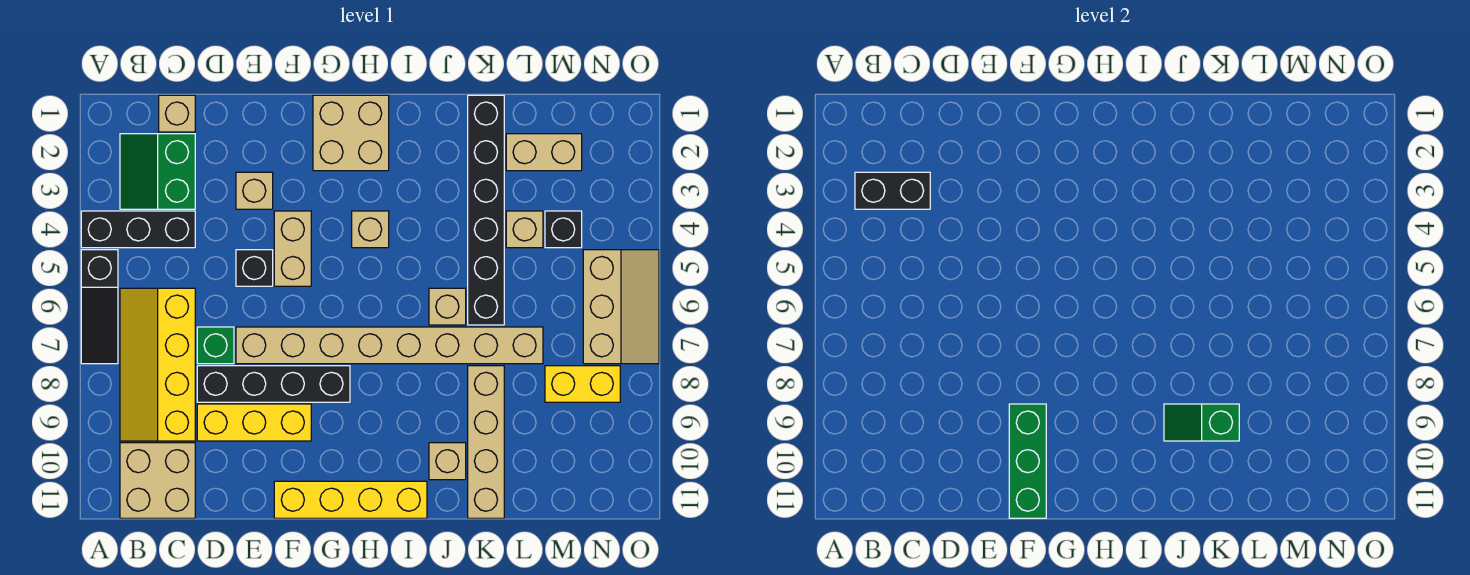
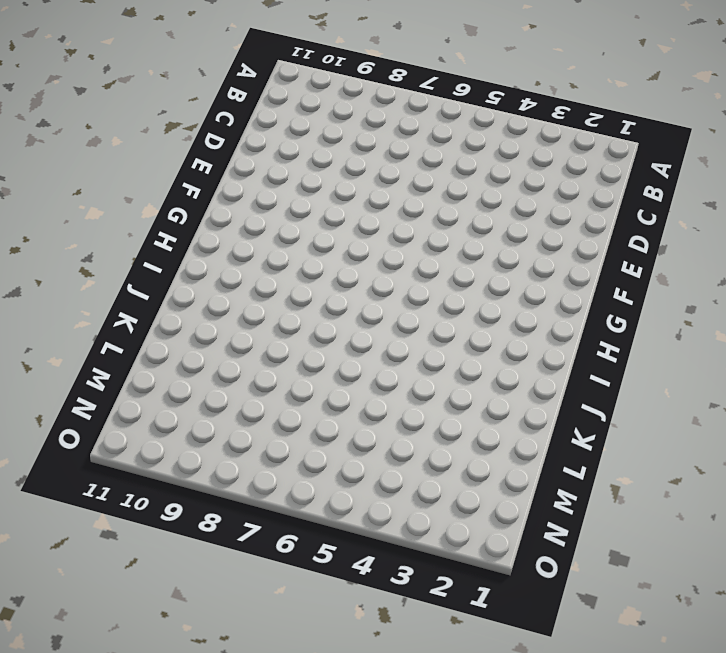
none -> black brick A4:C4 level 1
none -> black slope A5:A7 level 1 top 5
none -> green slope B2:C3 level 1 top C

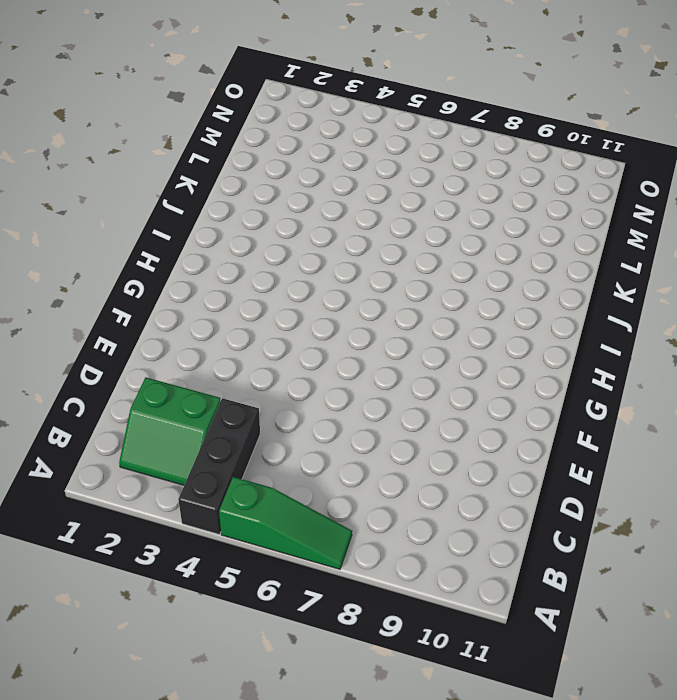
green slope A5:A7 level 1 top 5 -> black slope A5:A7 level 1 top 5
none -> yellow slope B6:C9 level 1 top C
none -> tan brick B10:C11 level 1
none -> tan brick C1 level 1

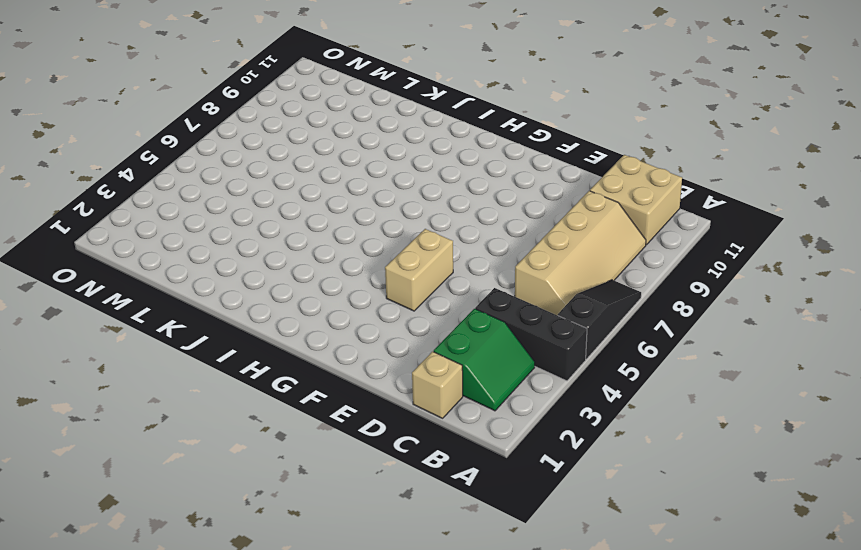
tan slope B6:C9 level 1 top C -> yellow slope B6:C9 level 1 top C
none -> green brick D7 level 1
none -> black brick D8:G8 level 1
none -> yellow brick D9:F9 level 1

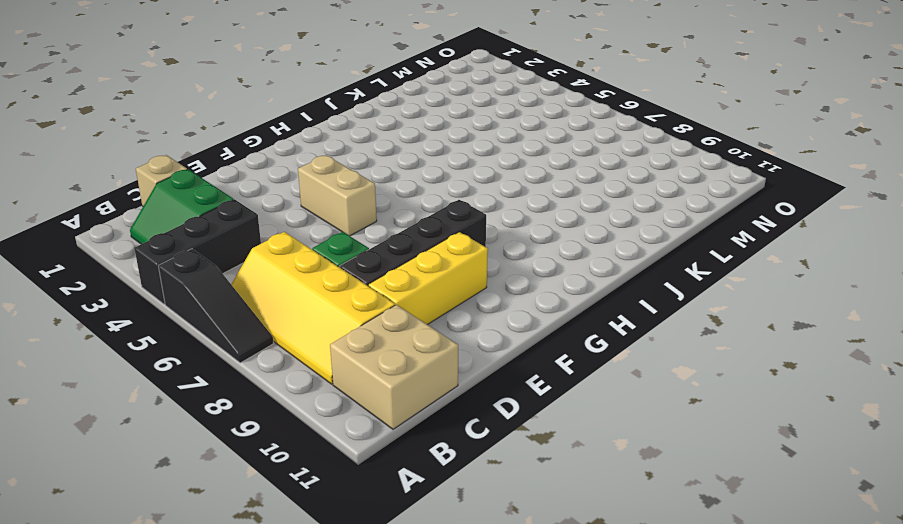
none -> tan brick E3 level 1
none -> black brick E5 level 1
none -> tan brick E7:L7 level 1

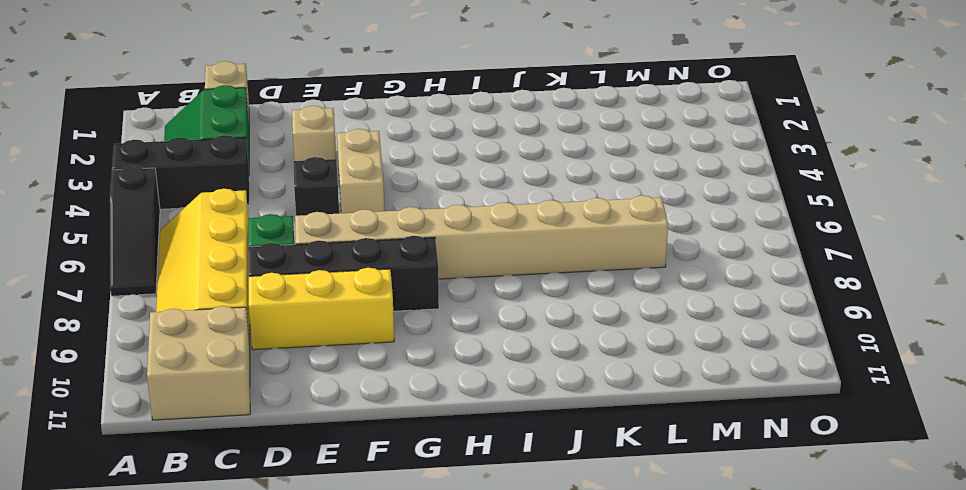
none -> yellow brick F11:I11 level 1
none -> tan brick G1:H2 level 1
none -> tan brick H4 level 1

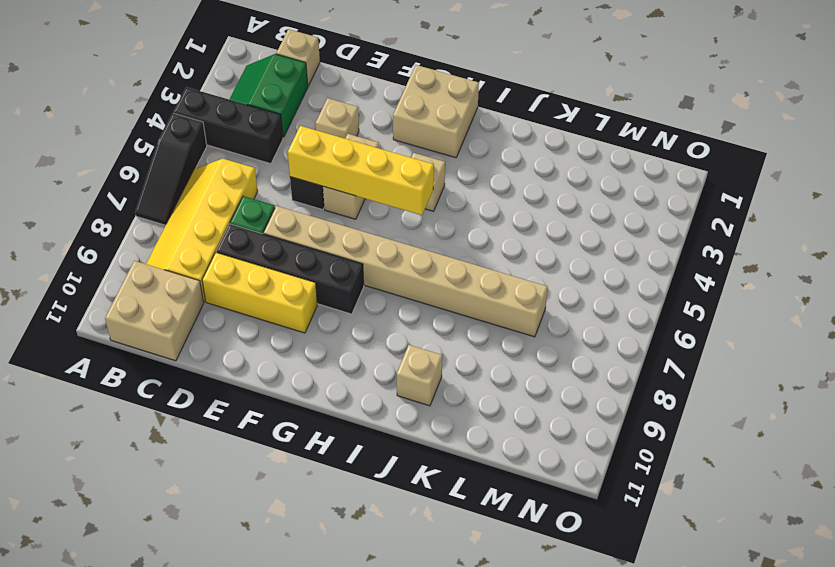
yellow brick E5:H5 level 2 -> yellow brick F11:I11 level 1
none -> tan brick J6 level 1
none -> black brick K1:K6 level 1
none -> tan brick K8:K11 level 1

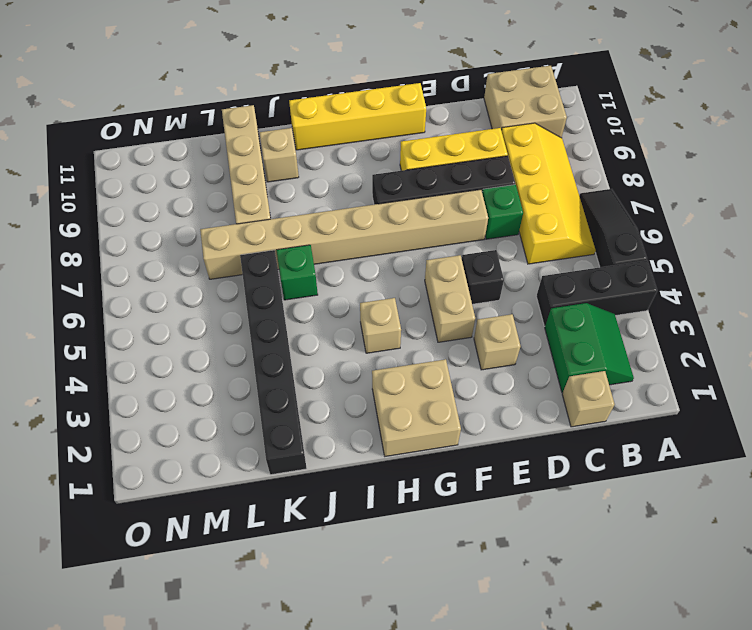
green brick J6 level 1 -> tan brick J6 level 1
none -> tan brick L2:M2 level 1
none -> tan brick L4 level 1
none -> black brick M4 level 1

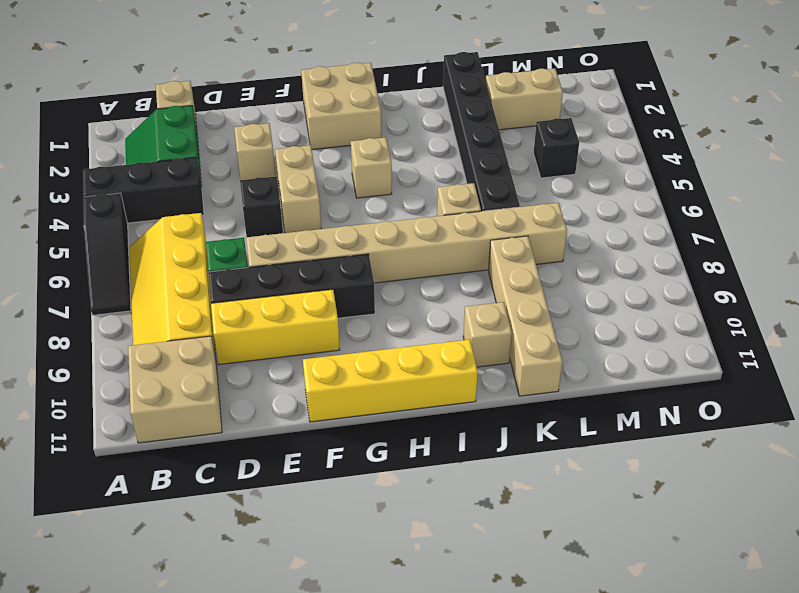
none -> tan brick L4 level 1
none -> yellow brick M8:N8 level 1
none -> tan slope N5:O7 level 1 top N

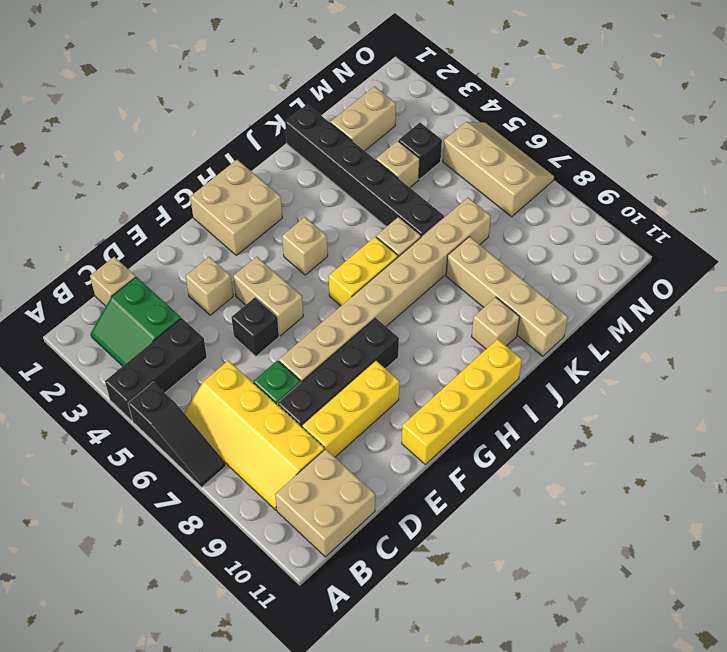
yellow brick H6:I6 level 1 -> yellow brick M8:N8 level 1
none -> black brick B3:C3 level 2
none -> green brick F9:F11 level 2
none -> green slope J9:K9 level 2 top K

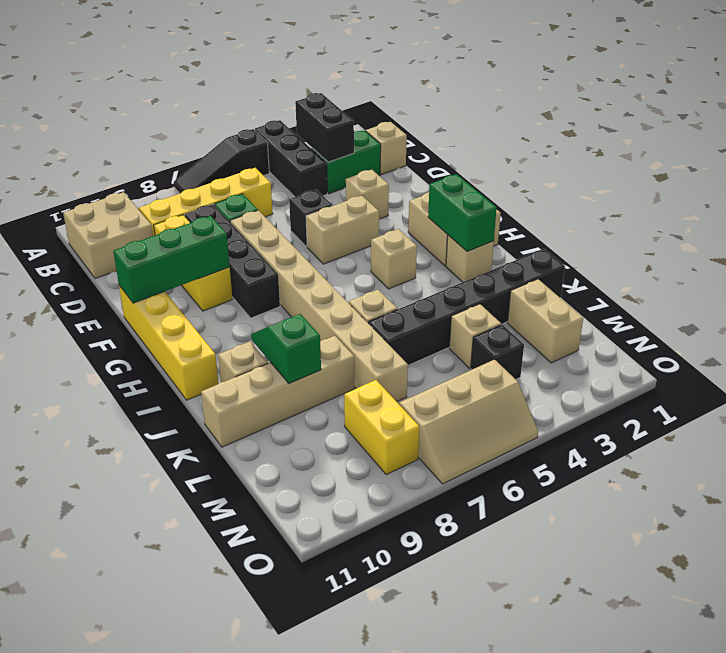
green brick H2:I2 level 2 -> none
tan brick I2 level 1 -> none

